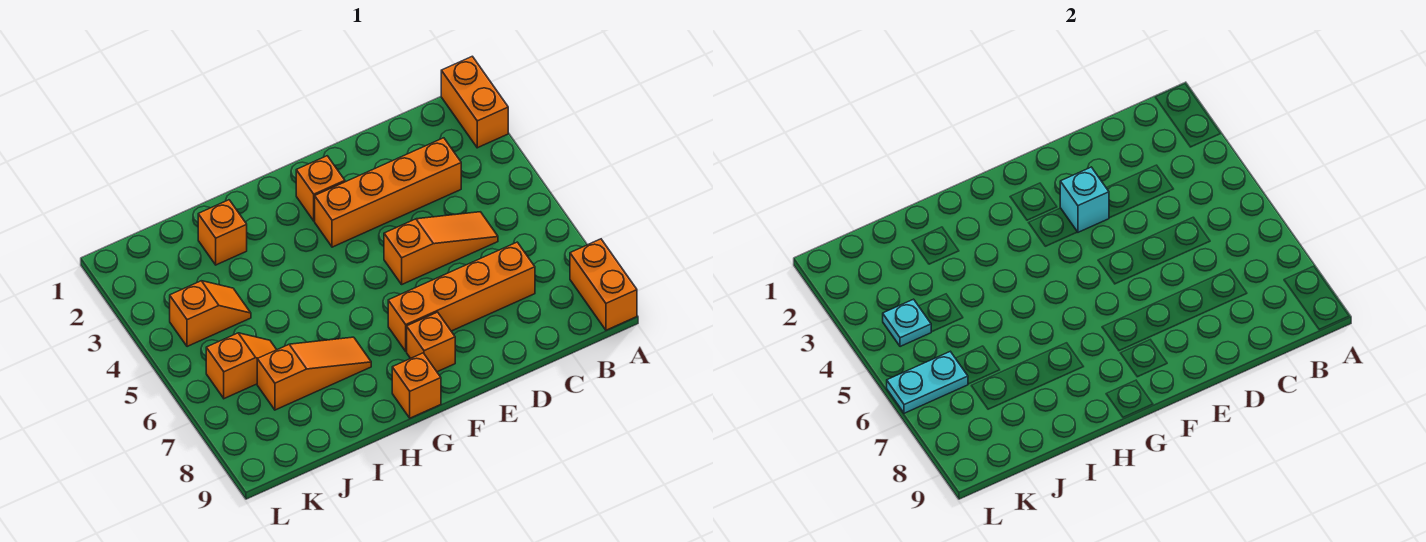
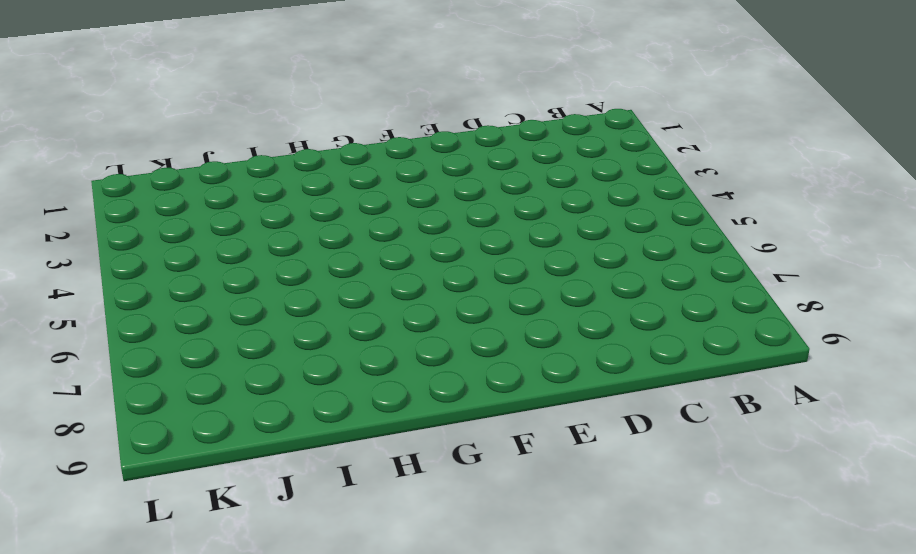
none -> orange brick A1:A2 level 1
none -> orange brick A8:A9 level 1
none -> orange brick C3:F3 level 1

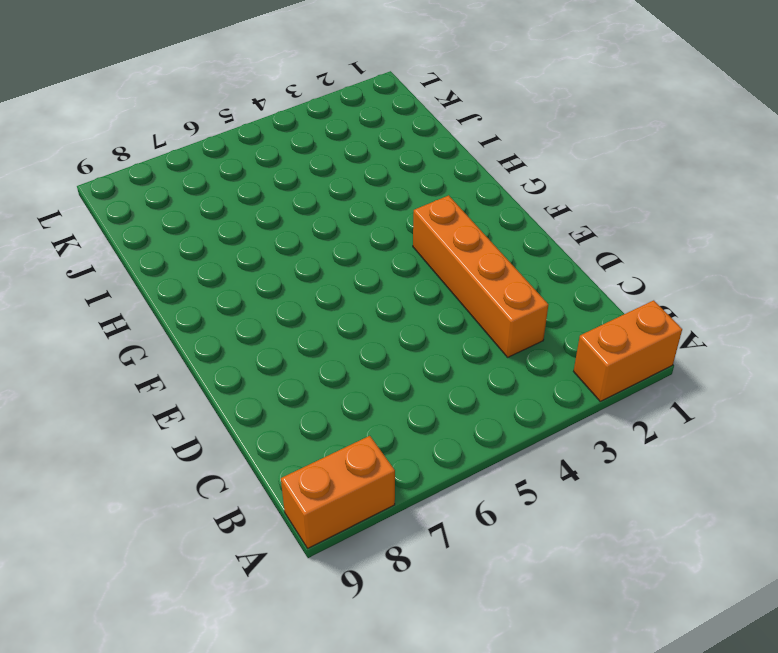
none -> orange slope C5:E5 level 1 top E
none -> orange brick C7:F7 level 1
none -> orange brick F2 level 1

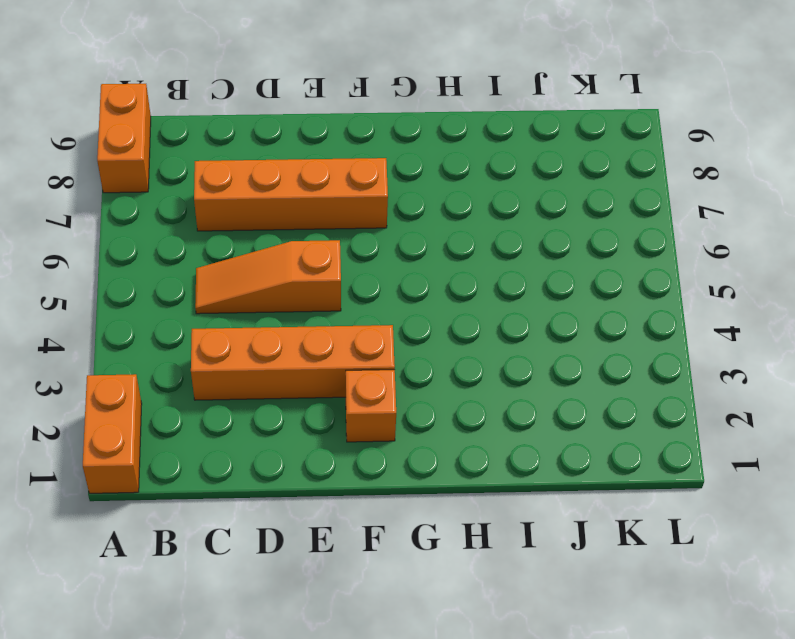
none -> orange brick F8 level 1
none -> orange brick G9 level 1
none -> orange slope H7:J7 level 1 top J

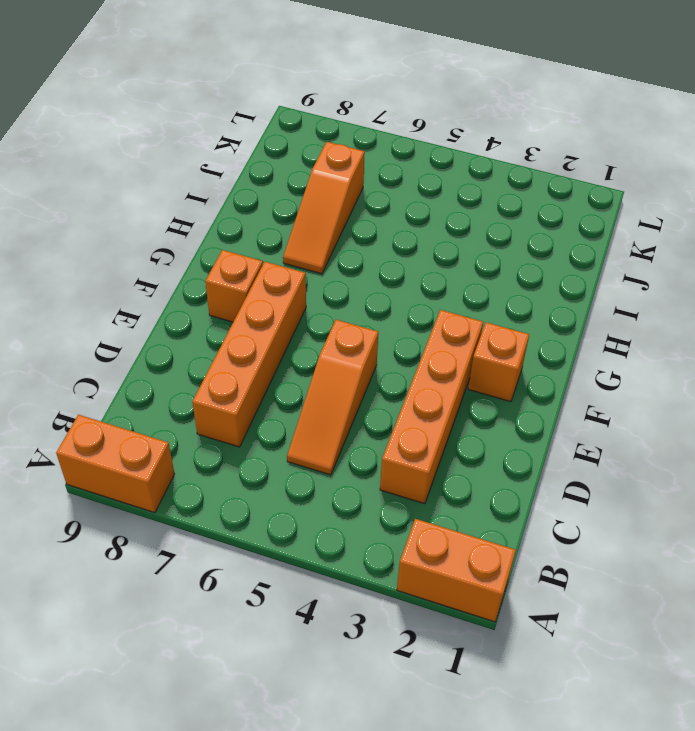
none -> orange brick G9 level 1
none -> orange brick I2 level 1
none -> orange slope J4:K4 level 1 top K

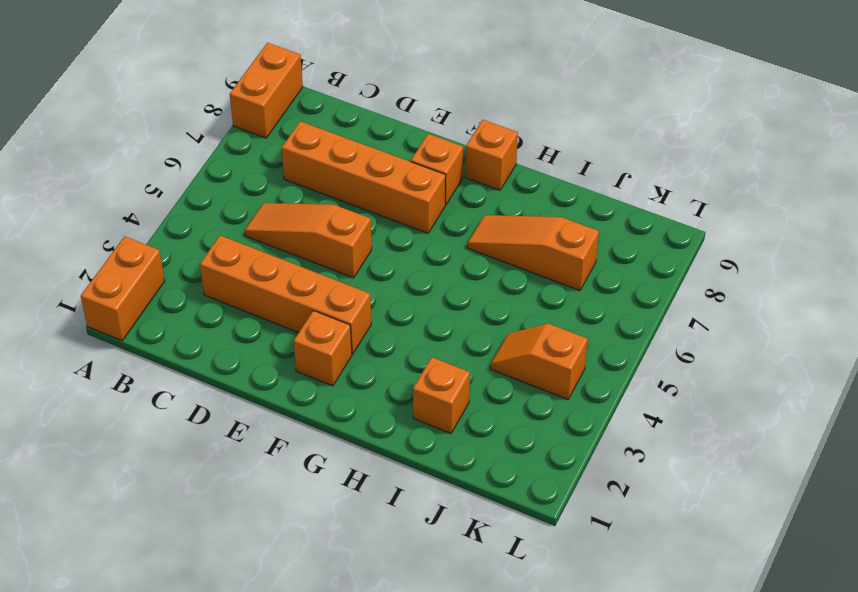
none -> orange slope J6:K6 level 1 top K
none -> cyan brick E3 level 2
none -> cyan plate K4 level 2

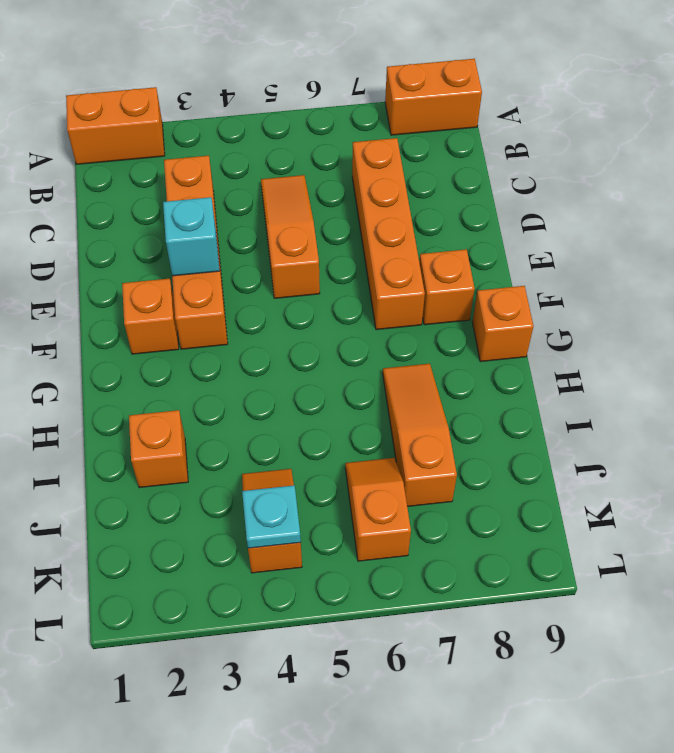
none -> cyan plate K6:L6 level 2

